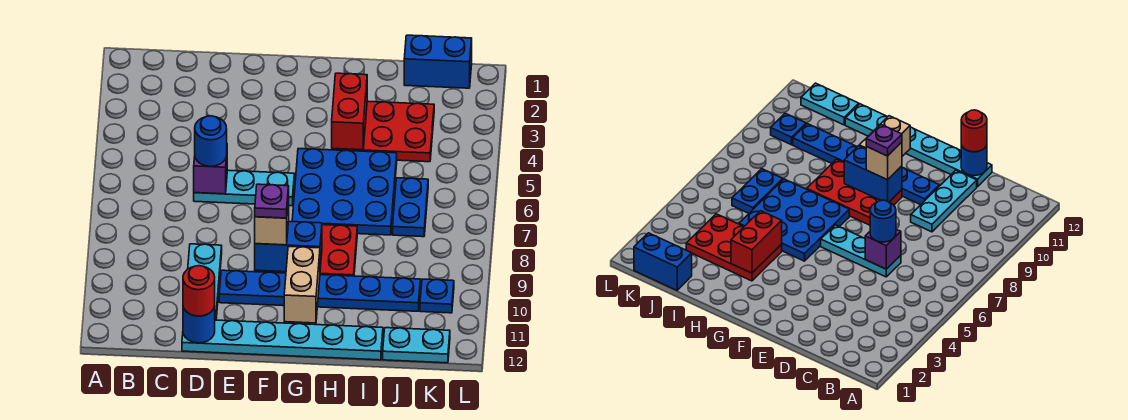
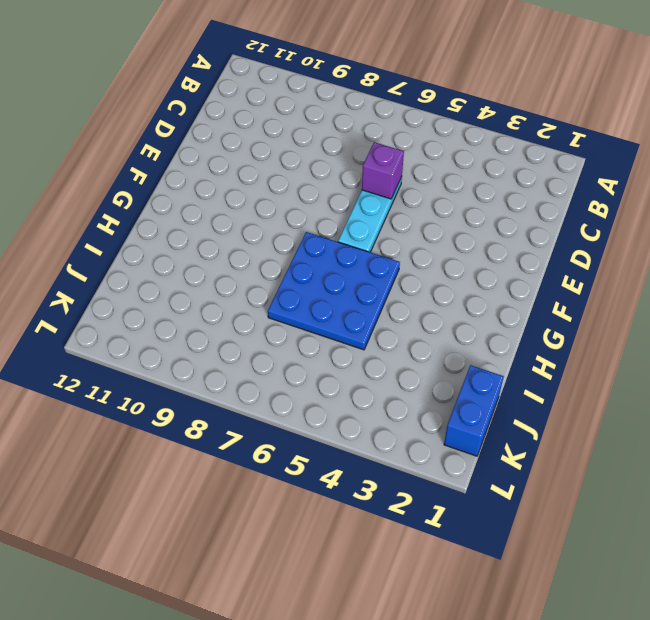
none -> cyan plate D9:D11 level 1
none -> cyan plate D12:I12 level 1
none -> blue plate E10:J10 level 1

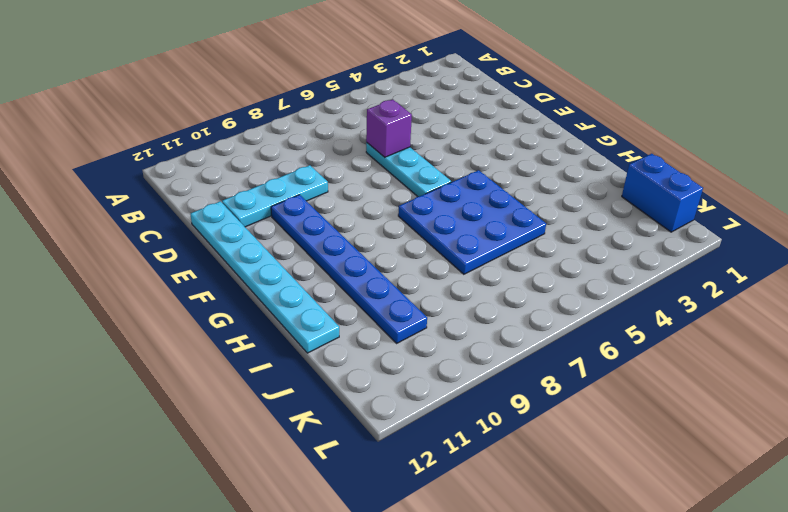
none -> red plate F8:H9 level 1
none -> red plate H3:J4 level 1
none -> blue plate J6:J7 level 1

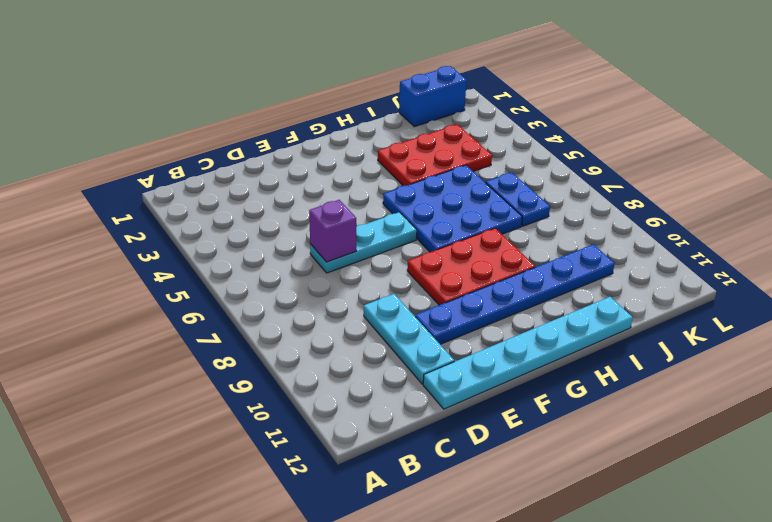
none -> cyan plate J12:K12 level 1
none -> blue plate K10 level 1
none -> blue round brick D12 level 2

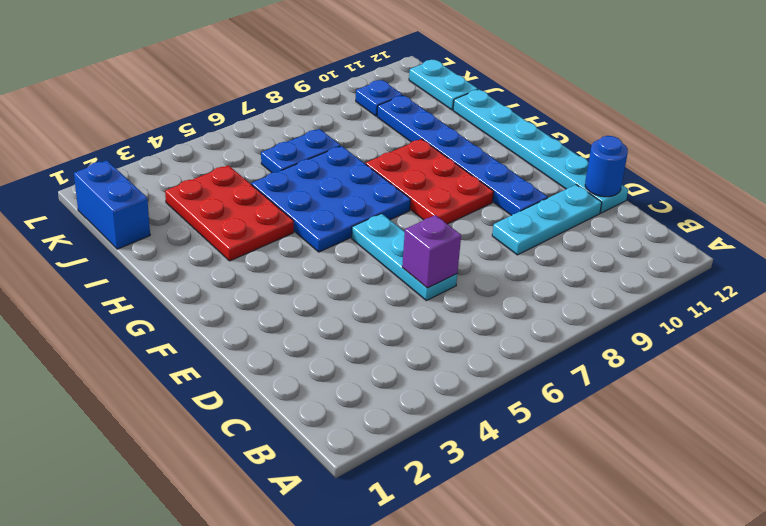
none -> blue brick F9:G9 level 2
none -> tan brick G10:G11 level 2
none -> red brick H3:H4 level 2

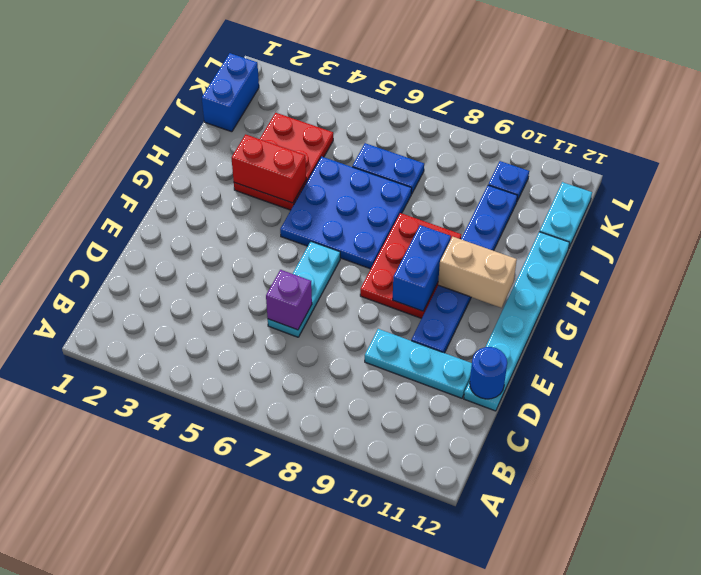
none -> blue round brick D6 level 3
none -> red round brick D12 level 3
none -> tan brick F9 level 3

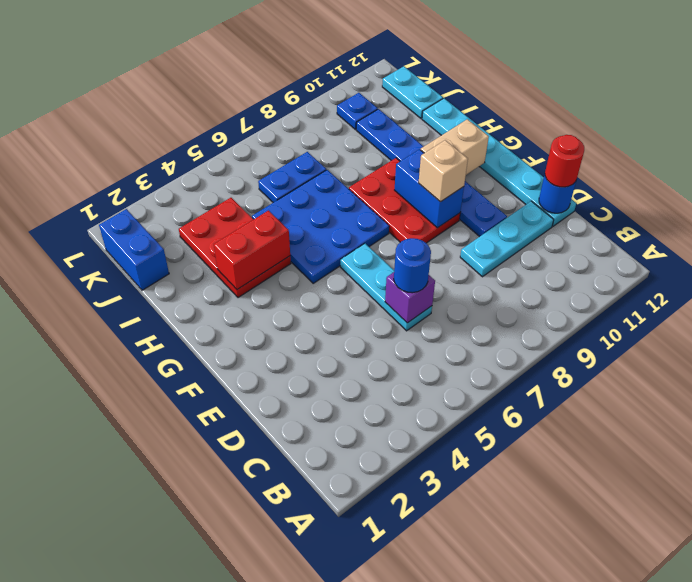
none -> purple plate F9 level 4

